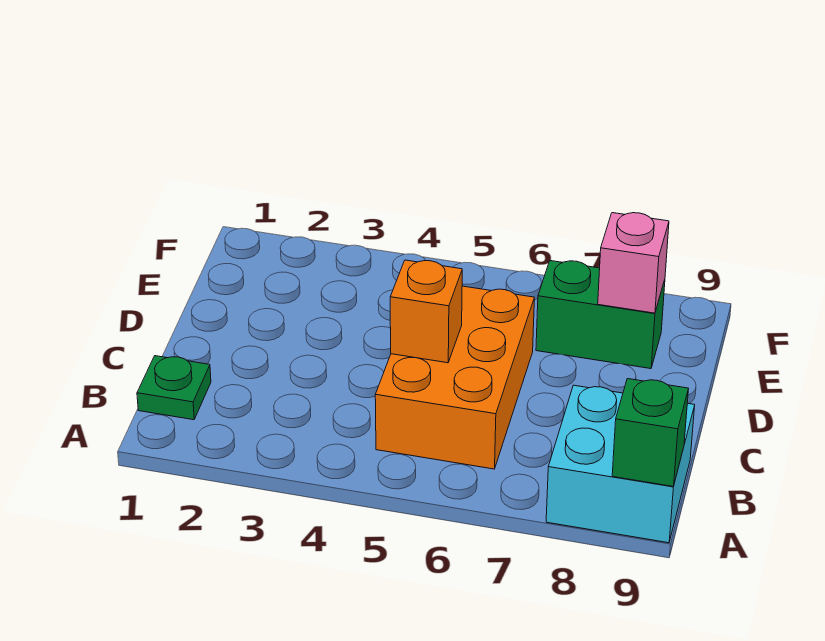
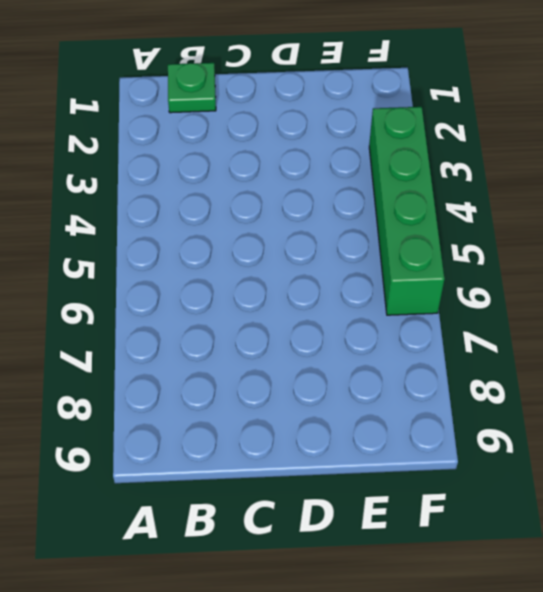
green brick F3:F6 level 1 -> none
none -> cyan brick A8:B9 level 1
none -> orange brick B5:D6 level 1

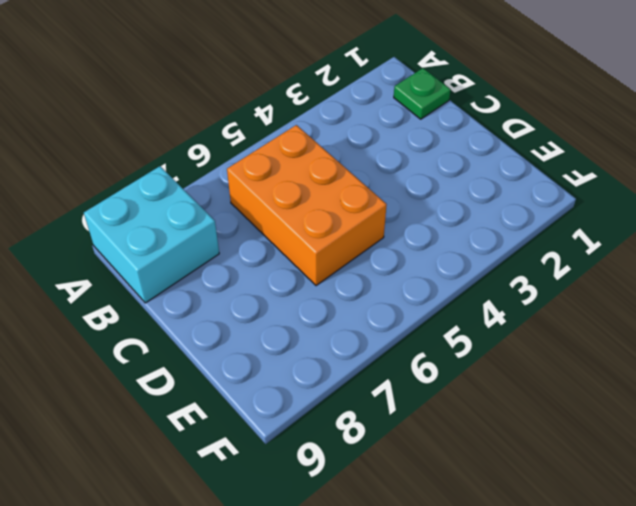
none -> green brick E7:E8 level 1
none -> green brick A9 level 2

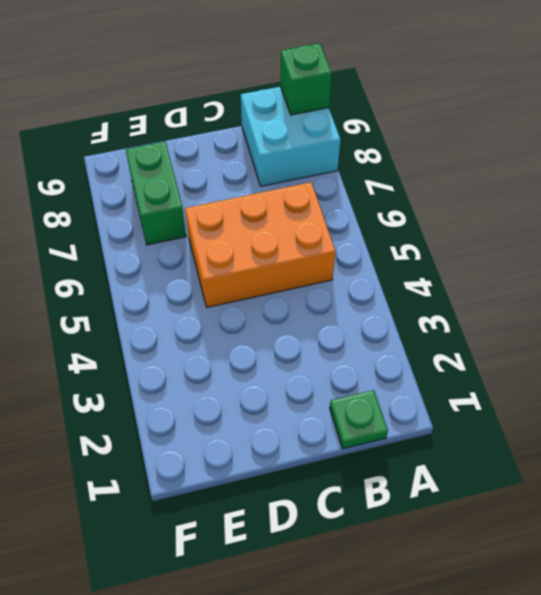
none -> orange brick C5 level 2
none -> pink brick E8 level 2

